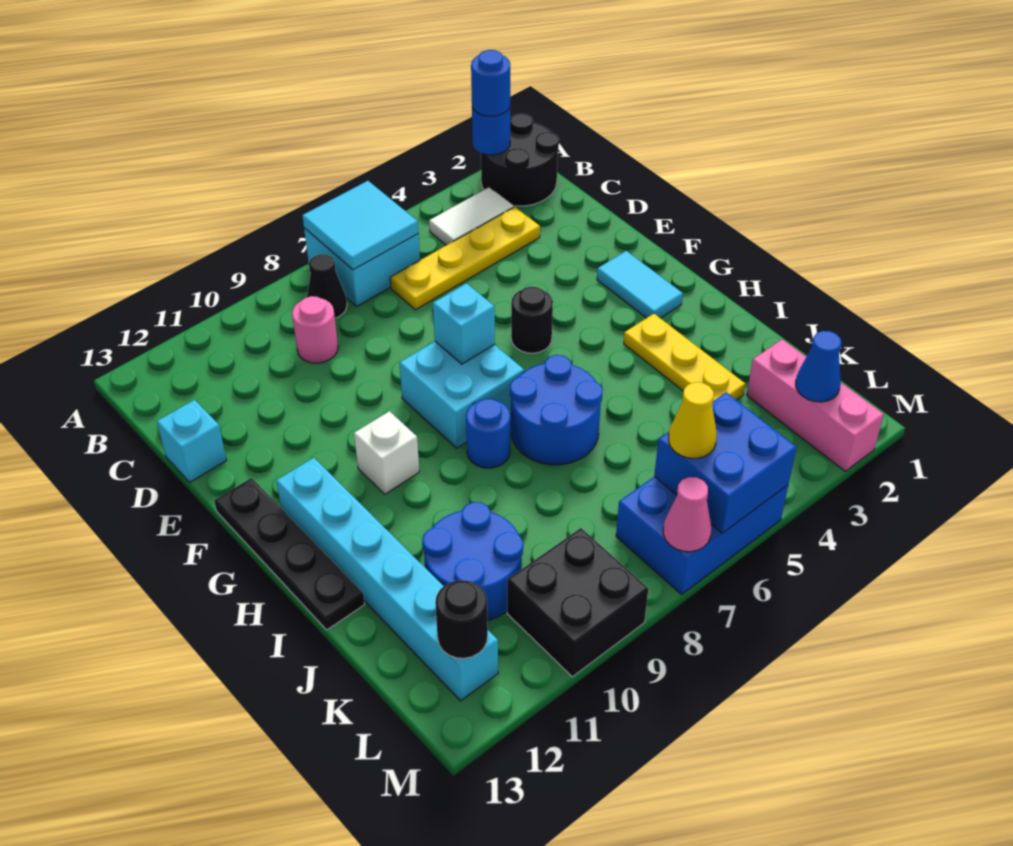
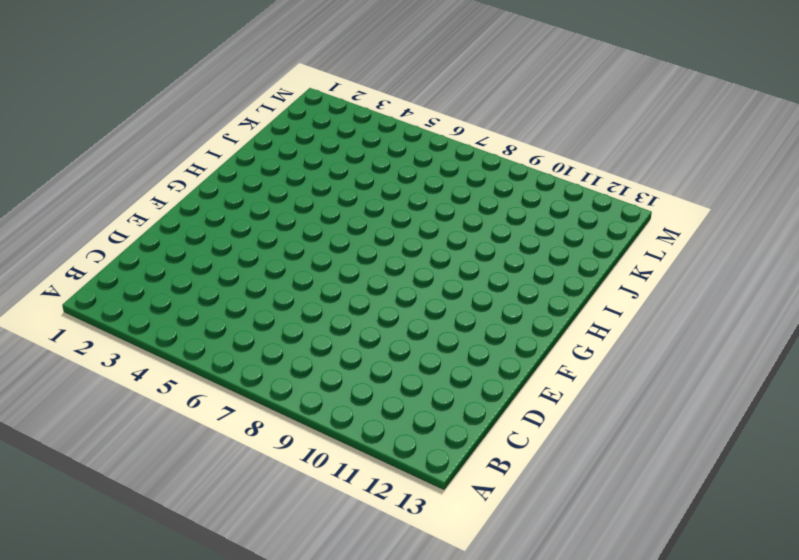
none -> black round brick A1:B2 level 1
none -> cyan brick A6:B7 level 1
none -> white tile B3:B4 level 1

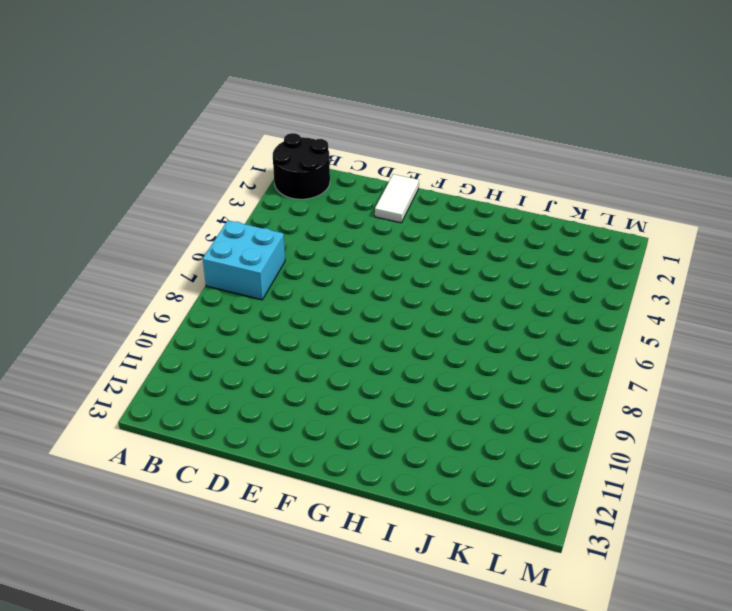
white tile E1:E2 level 1 -> white tile B3:B4 level 1
none -> black cone B8 level 1
none -> yellow plate C3:C6 level 1
none -> pink round brick C9 level 1

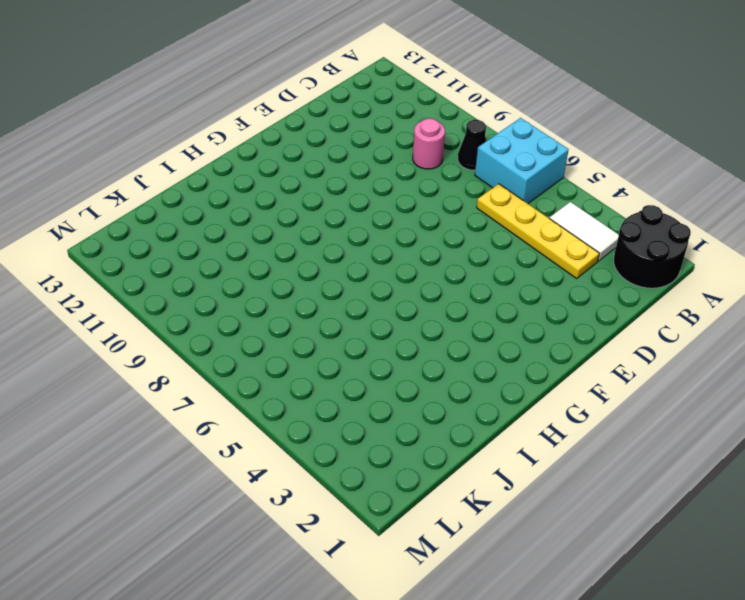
none -> cyan brick D13 level 1
none -> cyan tile F2:G2 level 1
none -> black round brick F5 level 1

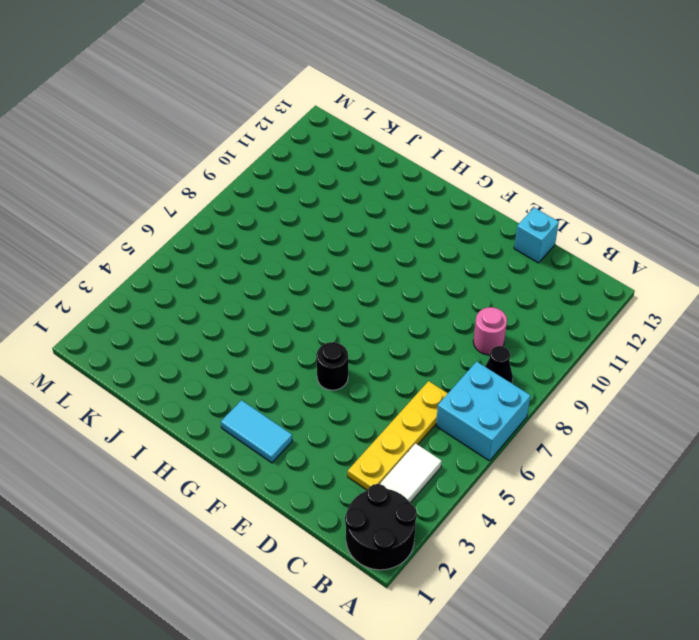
none -> cyan brick F7:G8 level 1
none -> black plate F13:I13 level 1
none -> white brick G10 level 1

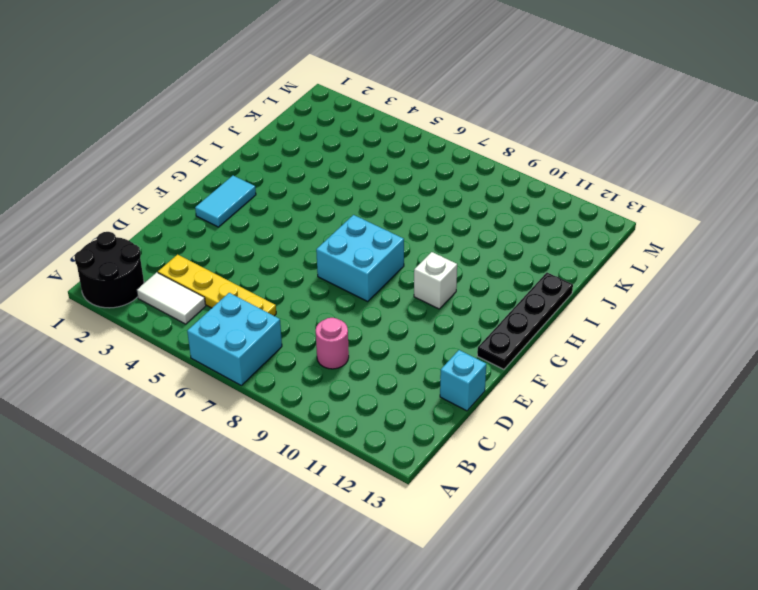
none -> black cone B8 level 1
none -> black round brick F5 level 1
none -> cyan brick G12:L12 level 1

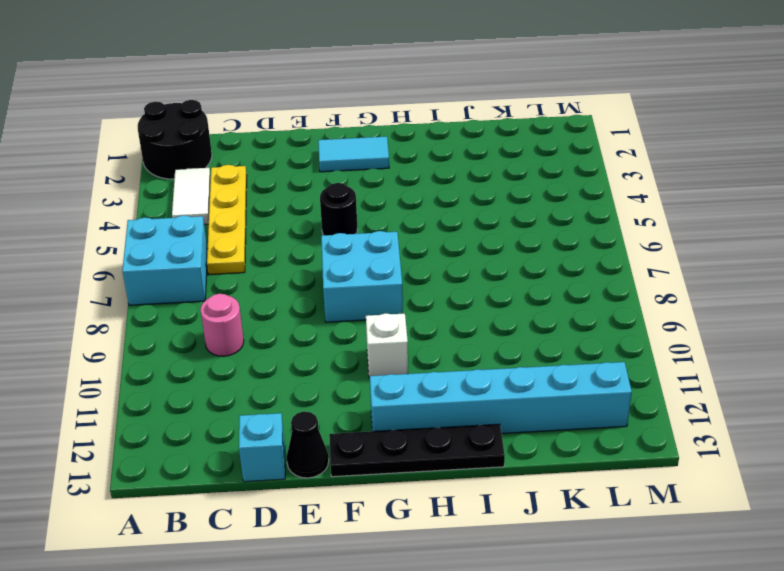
black cone E13 level 1 -> black cone B8 level 1
none -> yellow plate H3:J3 level 1
none -> blue round brick H6:I7 level 1
none -> blue round brick H8 level 1

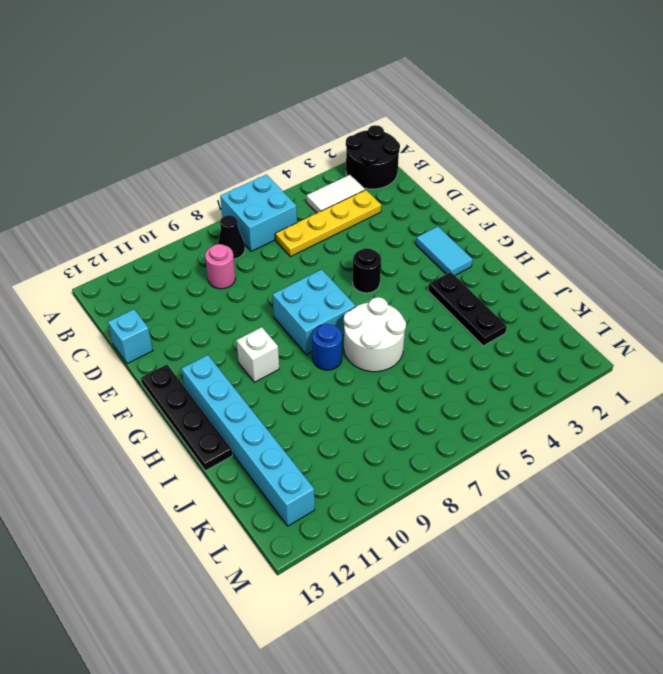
black plate H3:J3 level 1 -> yellow plate H3:J3 level 1
white round brick H6:I7 level 1 -> blue round brick H6:I7 level 1
none -> blue round brick J10:K11 level 1
none -> pink brick K2:M2 level 1
none -> blue brick L5:M7 level 1

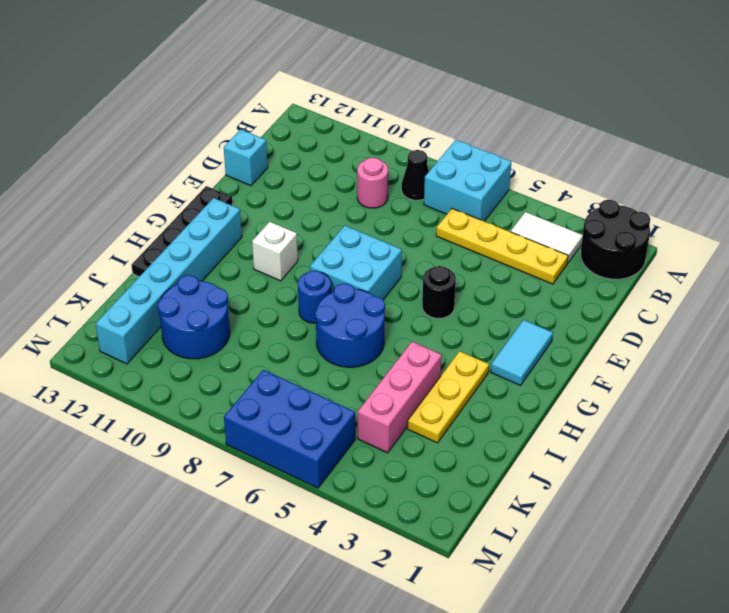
pink brick I4:K4 level 1 -> pink brick K2:M2 level 1
none -> black brick L9:M10 level 1
none -> blue round brick A2 level 2
none -> cyan tile A6:B7 level 2

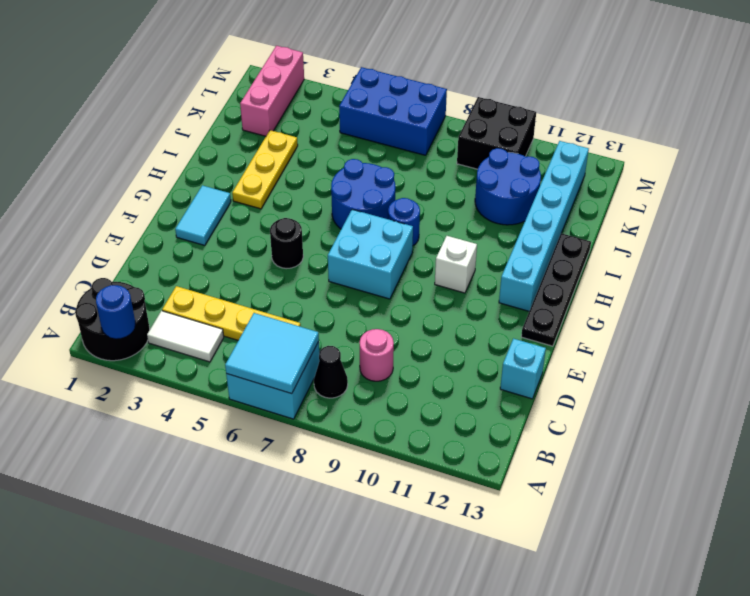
none -> cyan brick F7 level 2
none -> blue cone L2 level 2
none -> blue brick L5:M6 level 2

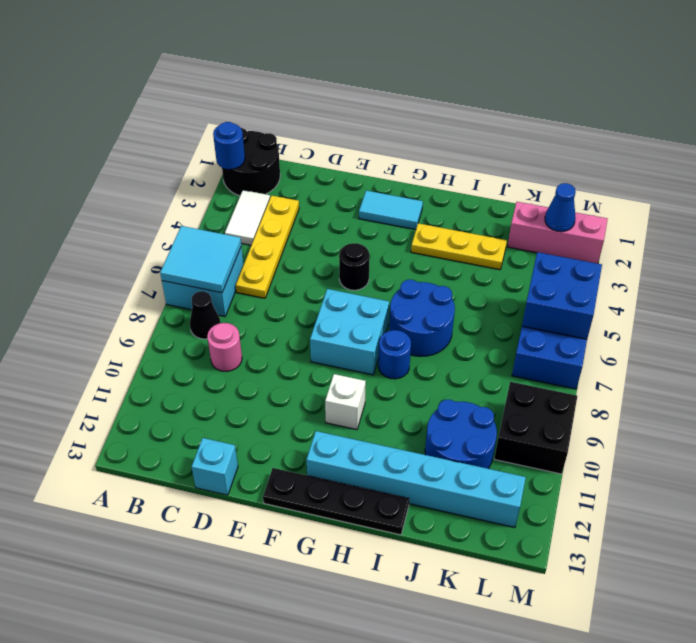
none -> cyan brick F7 level 2
none -> black round brick L12 level 2
none -> pink cone M7 level 2

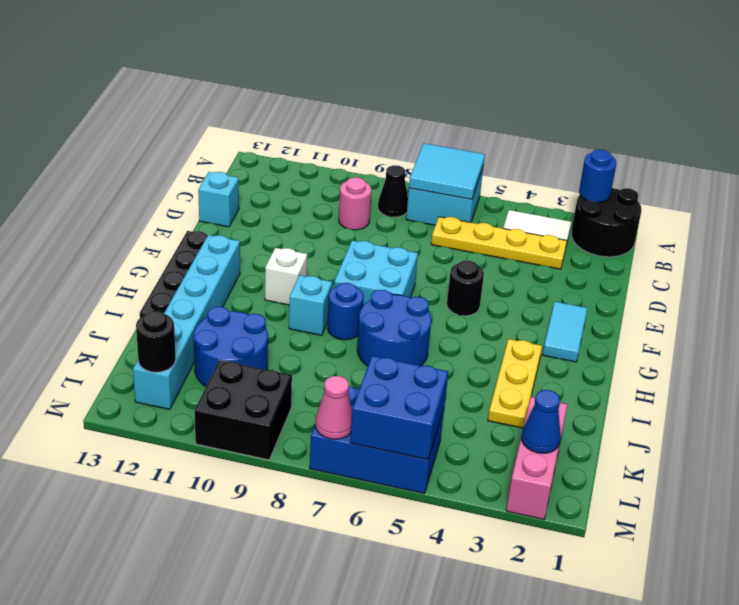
cyan brick H9 level 1 -> cyan brick F7 level 2
none -> blue round brick A2 level 3
none -> yellow cone L6 level 3

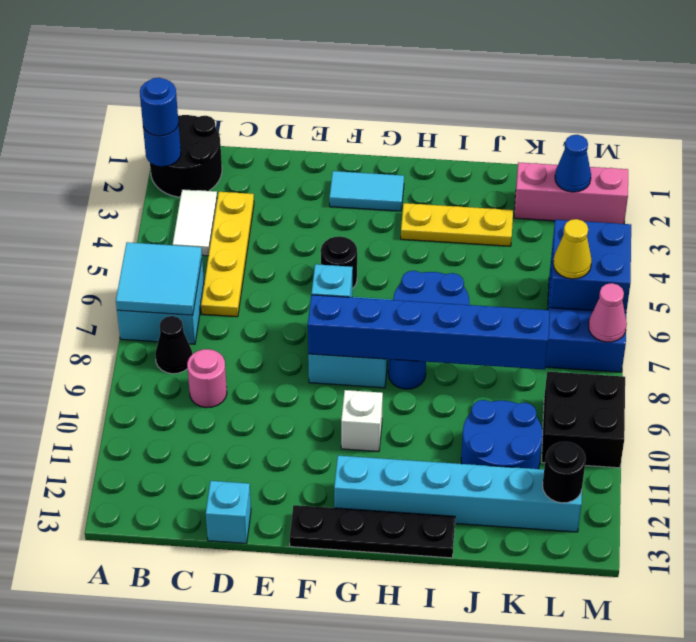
blue brick F8:K8 level 2 -> none

